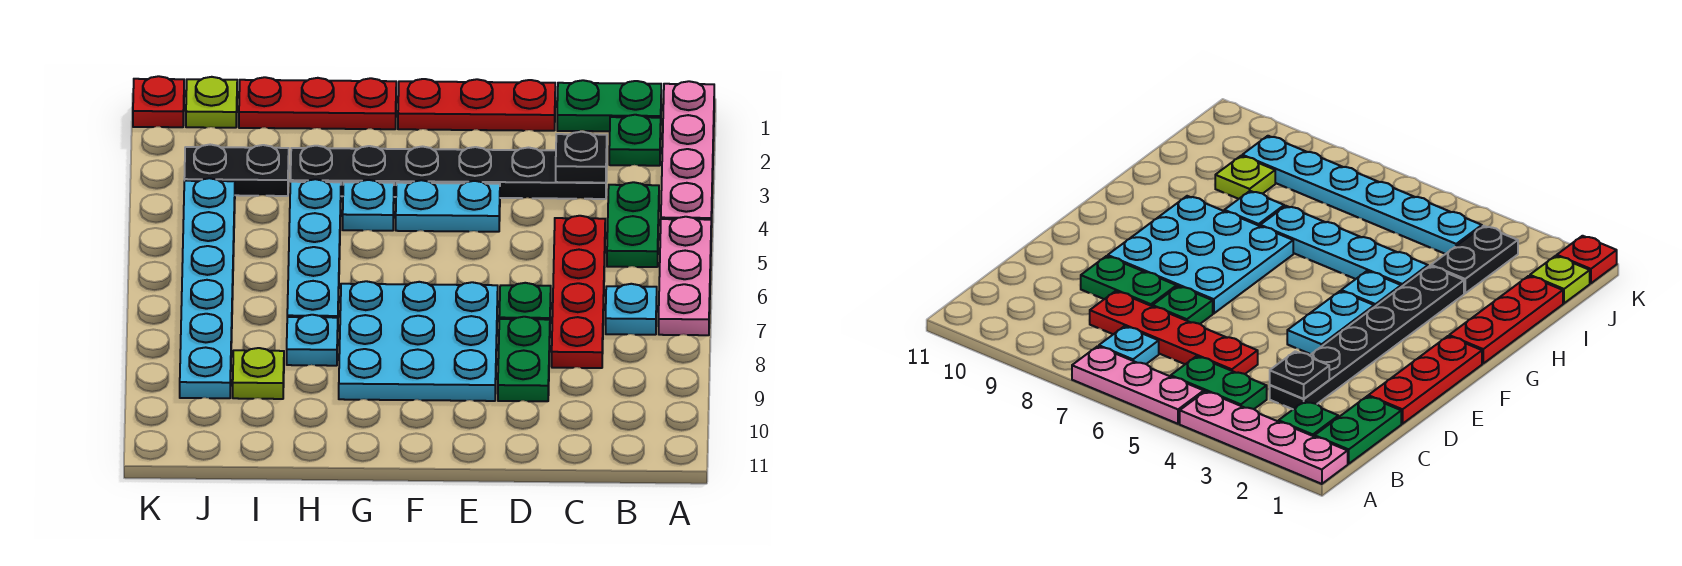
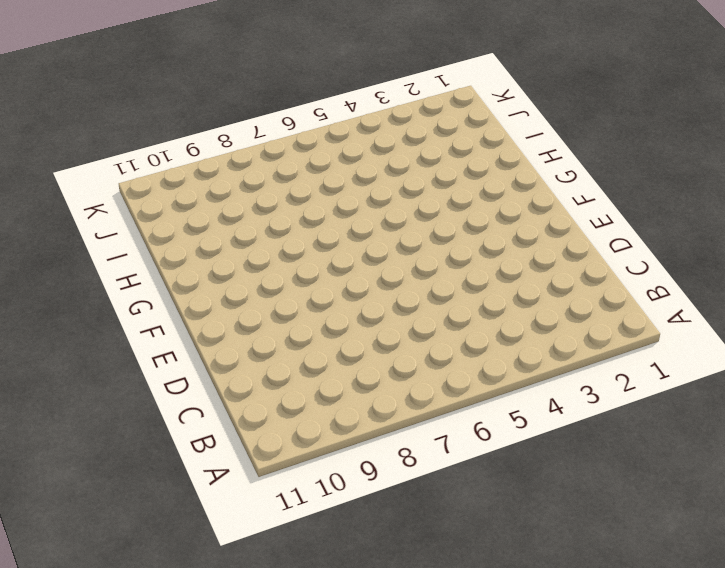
none -> pink plate A1:A4 level 1
none -> pink plate A5:A7 level 1
none -> green plate B1:C1 level 1

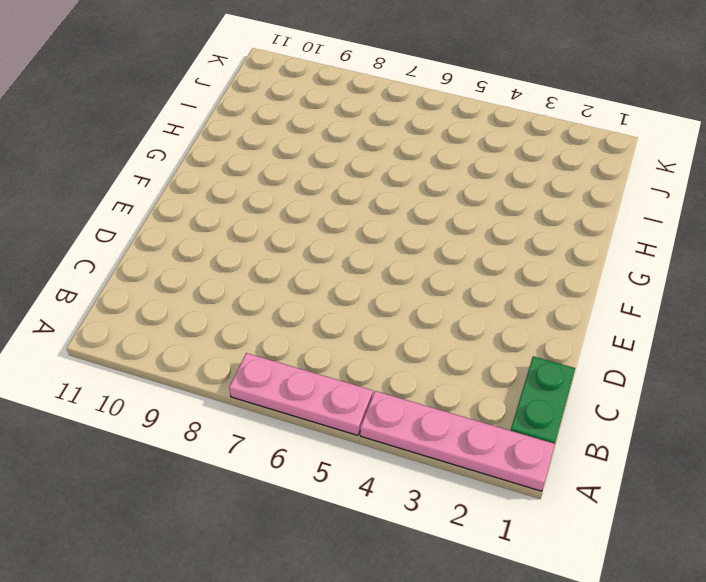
none -> green plate B2 level 1
none -> green plate B4:B5 level 1
none -> cyan plate B7 level 1

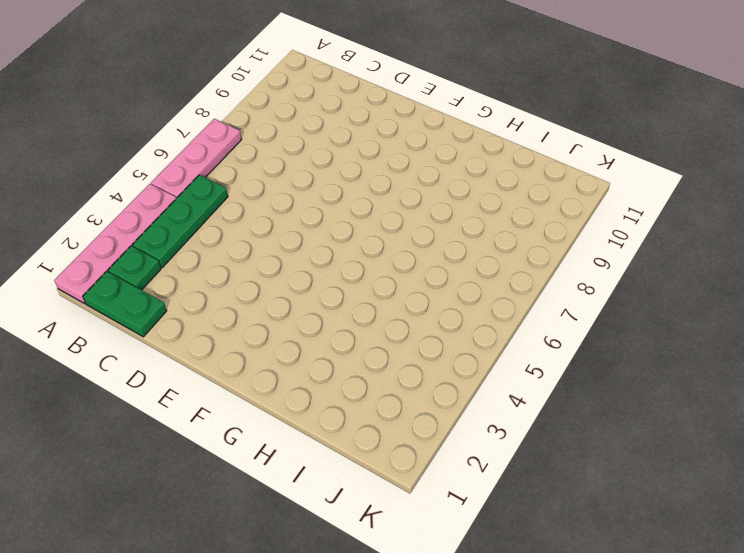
green plate B3:B5 level 1 -> green plate B4:B5 level 1
none -> cyan plate B7 level 1
none -> black plate C3:H3 level 1
none -> red plate C5:C8 level 1

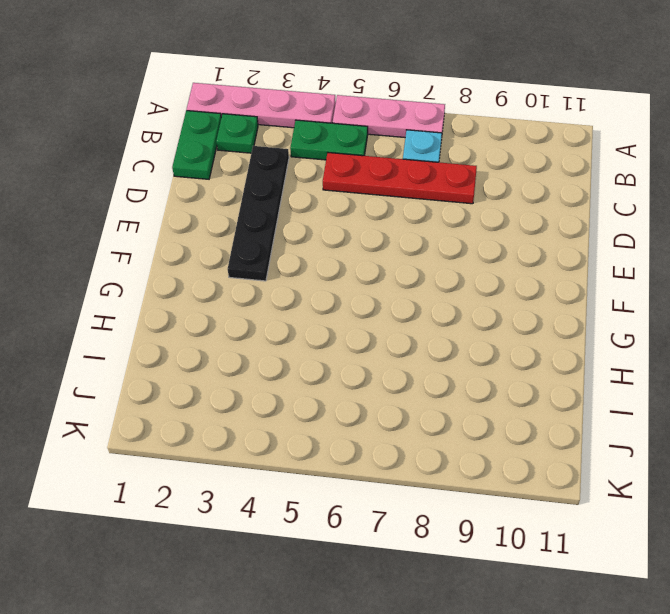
black plate C3:F3 level 1 -> black plate C3:H3 level 1
none -> red plate D1:F1 level 1
none -> green plate D7 level 1
none -> green plate D8:D9 level 1

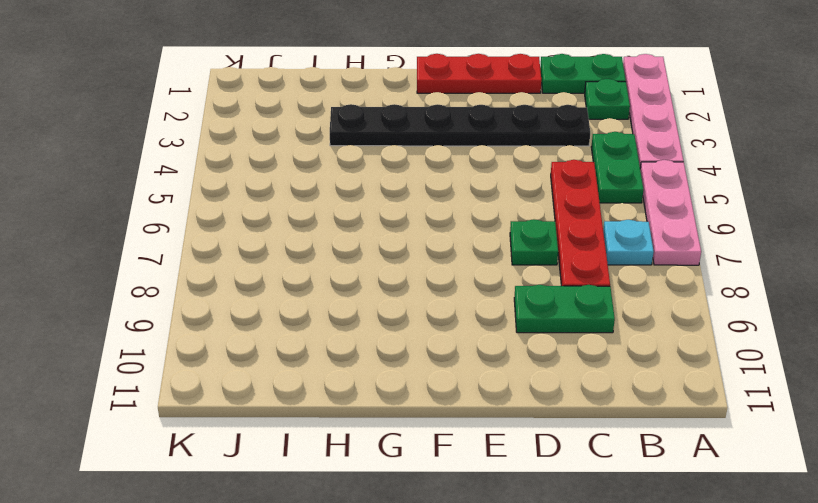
green plate C9:D9 level 1 -> green plate D8:D9 level 1
none -> cyan plate E4:F4 level 1
none -> cyan plate E7:G9 level 1
none -> red plate G1:I1 level 1

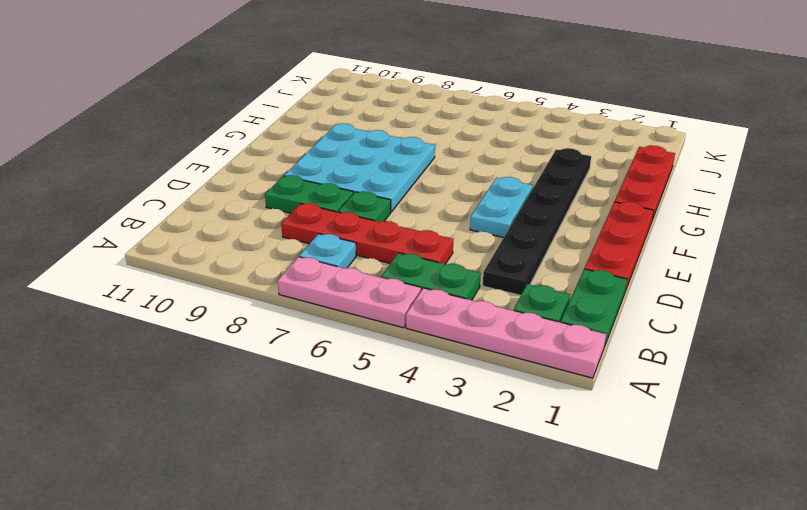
none -> cyan plate G4 level 1
none -> cyan plate H4:H7 level 1
none -> cyan plate H8 level 1

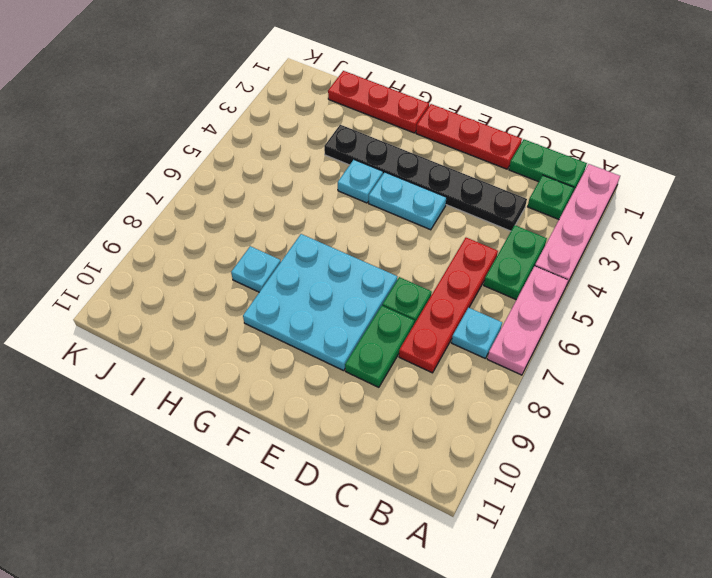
none -> cyan plate H4:H7 level 1
none -> black plate I3:J3 level 1
none -> lime plate I9 level 1

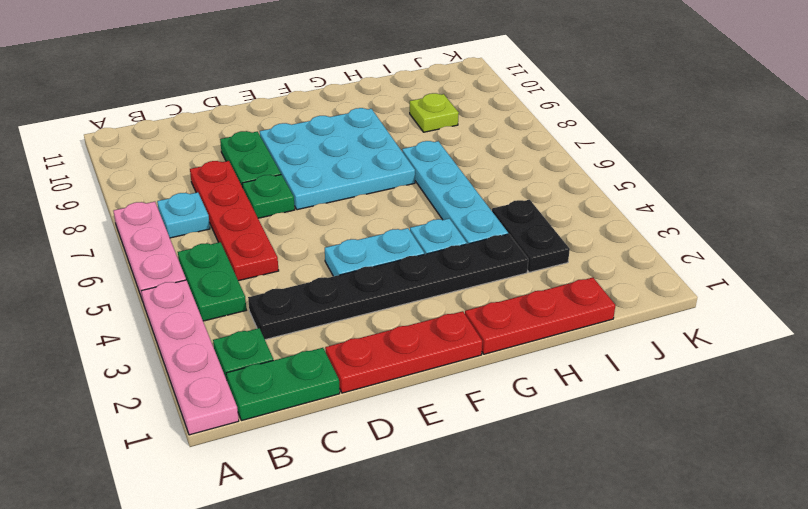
black plate I3:I4 level 1 -> black plate I3:J3 level 1
none -> cyan plate H8 level 1
none -> lime plate J1 level 1
none -> cyan plate J4:J9 level 1

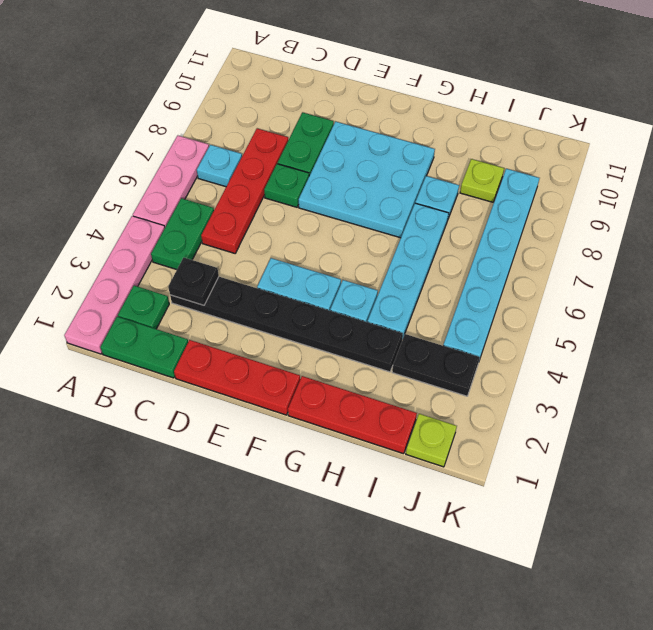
none -> red plate K1 level 1

